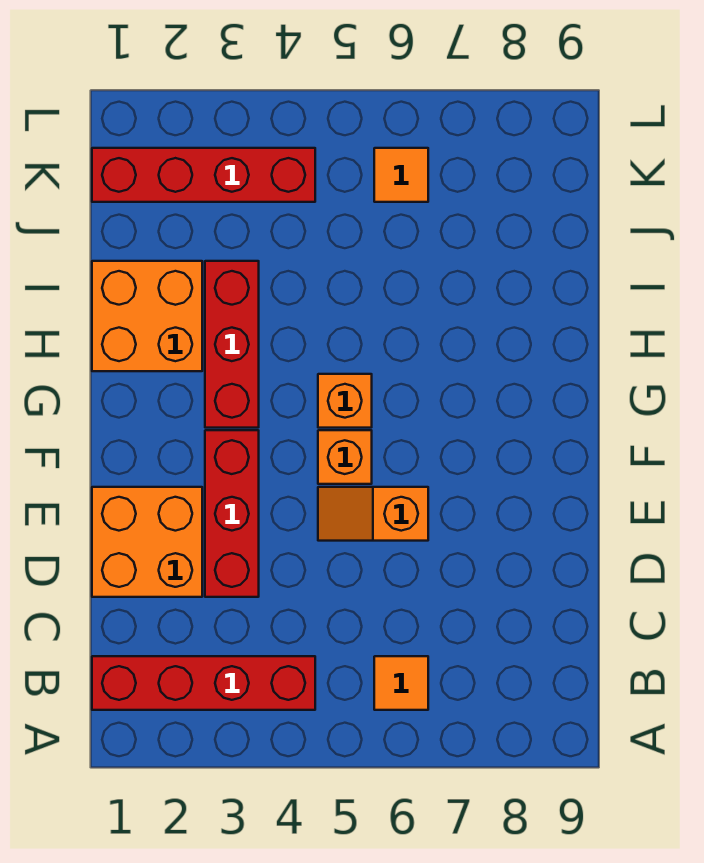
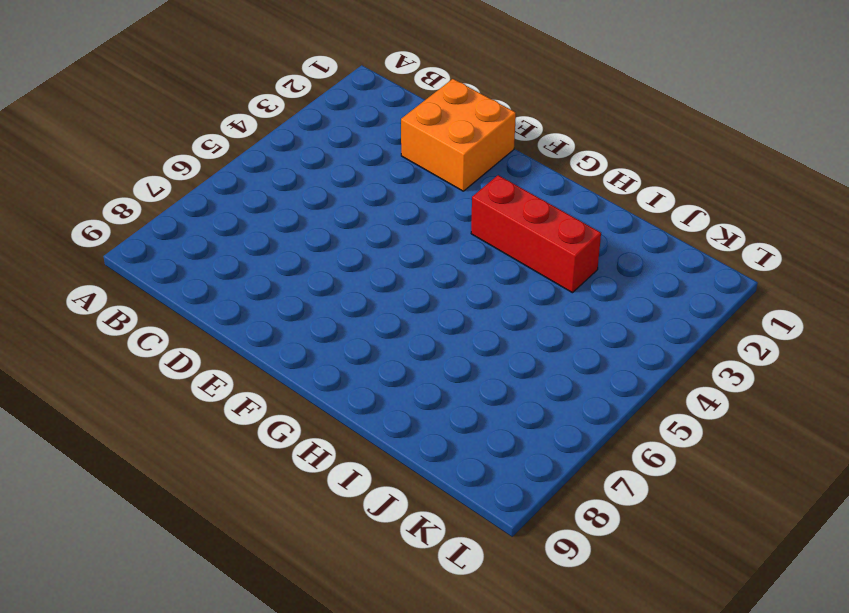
none -> red brick B1:B4 level 1
none -> orange tile B6 level 1

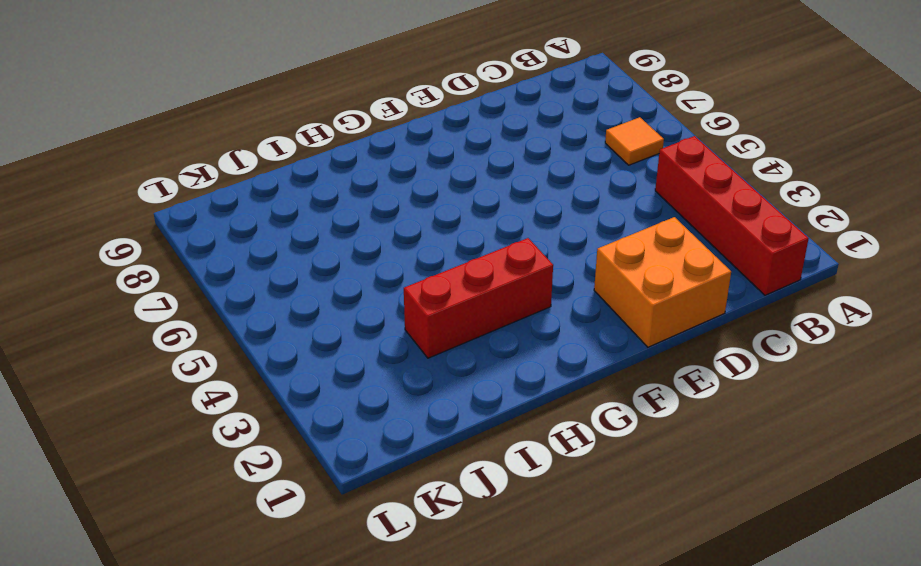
none -> red brick D3:F3 level 1
none -> orange slope E5:E6 level 1 top 6

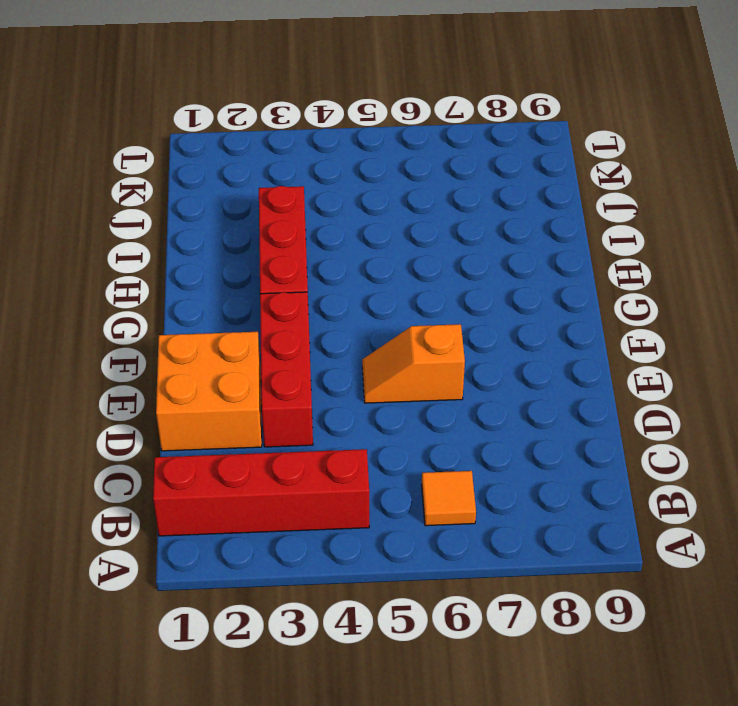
none -> orange brick F5 level 1
none -> orange brick G5 level 1

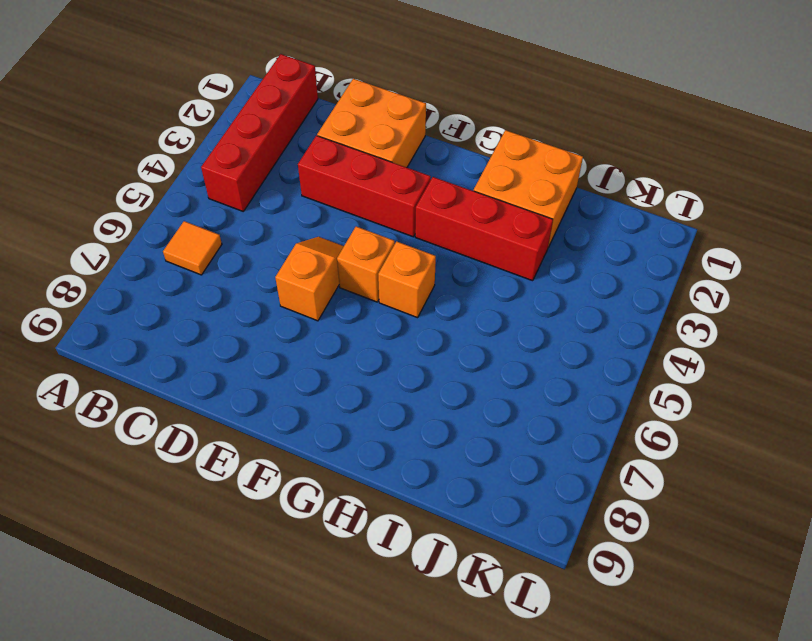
none -> red brick K1:K4 level 1
none -> orange tile K6 level 1

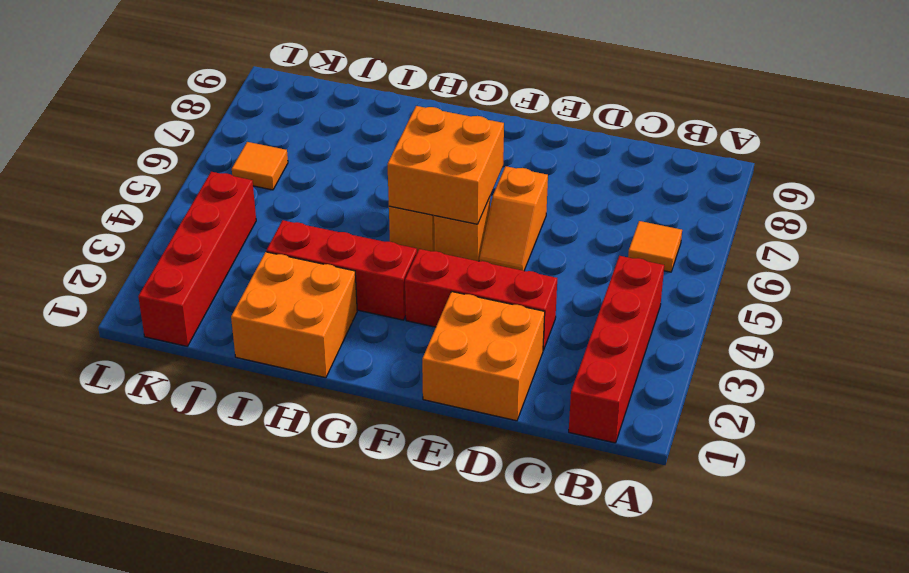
orange brick F5:G6 level 2 -> none

